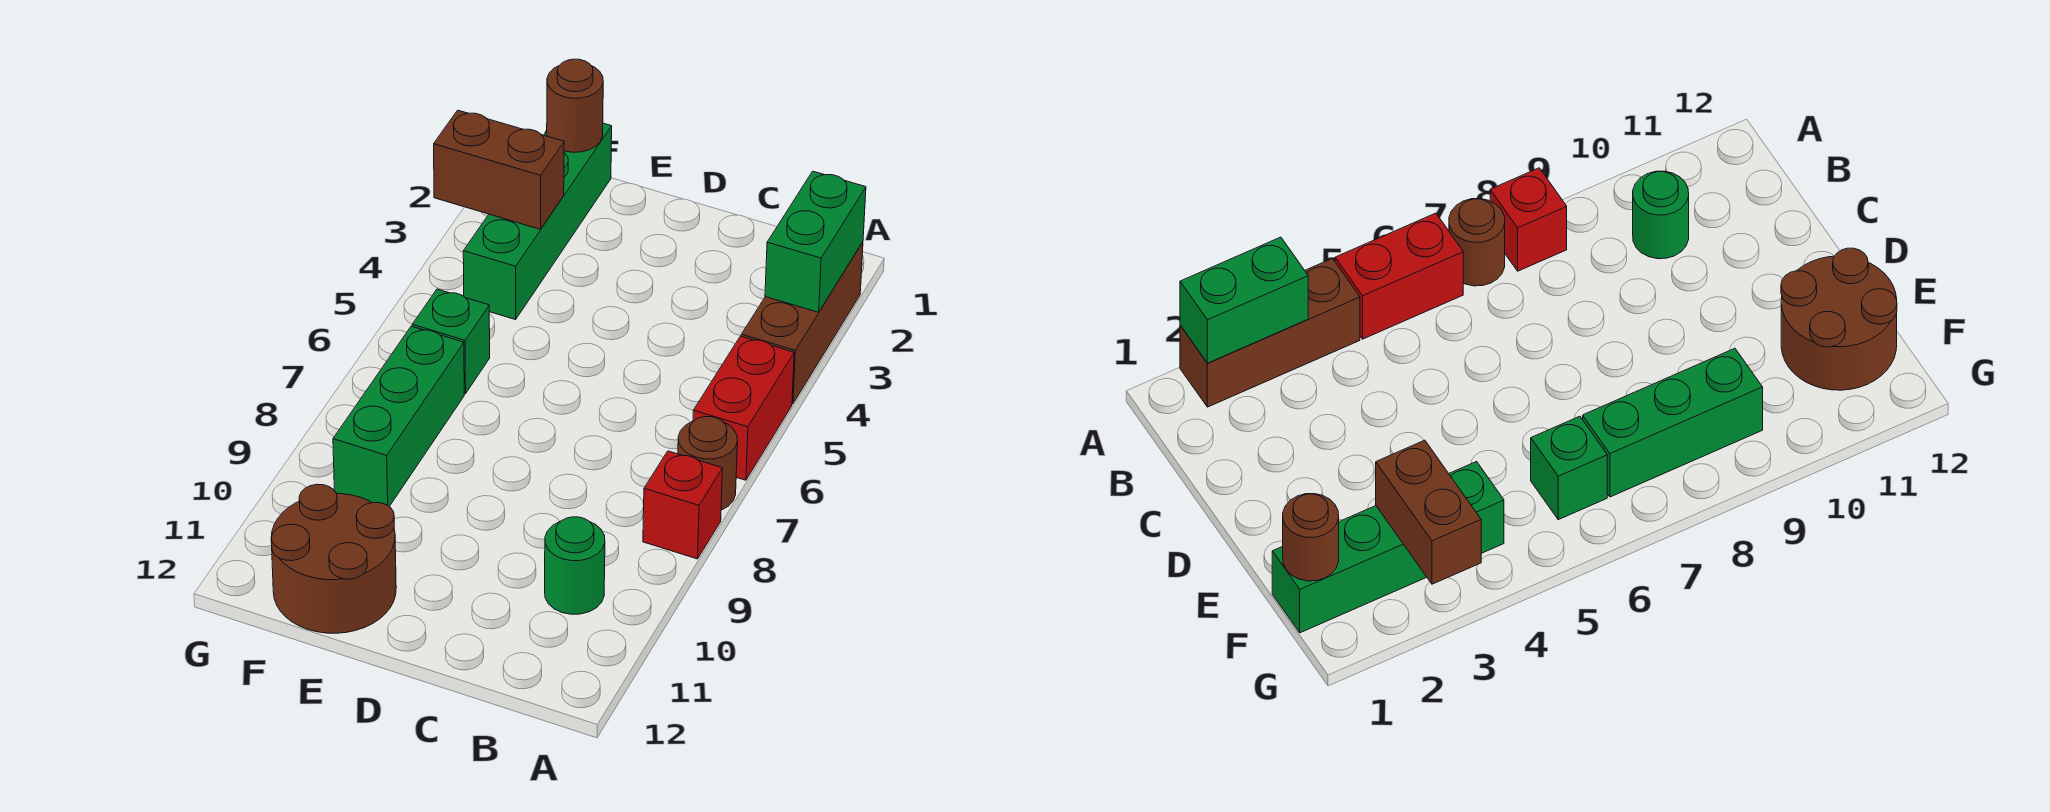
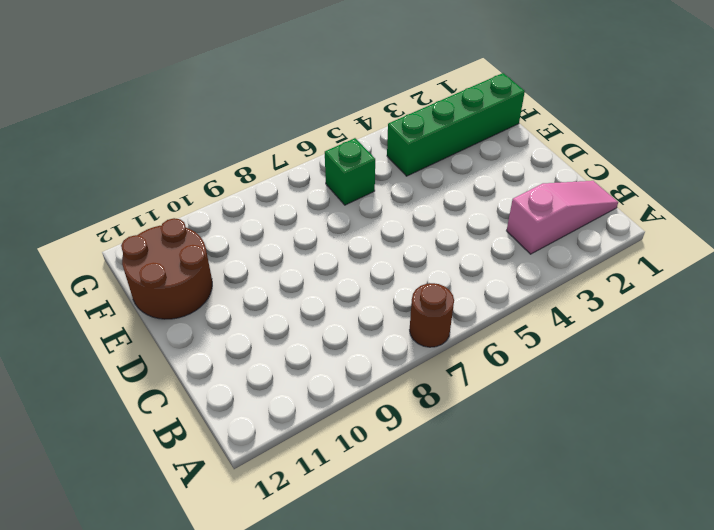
pink slope B1:B3 level 1 top 3 -> none
none -> brown brick A2:A4 level 1
none -> red brick A5:A6 level 1
none -> red brick A8 level 1

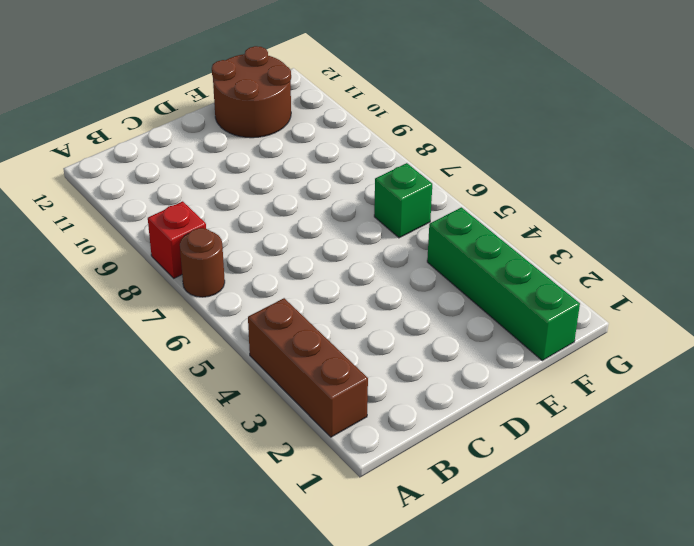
none -> red brick A5:A6 level 1
none -> green round brick B10 level 1
none -> green brick F7:F9 level 1

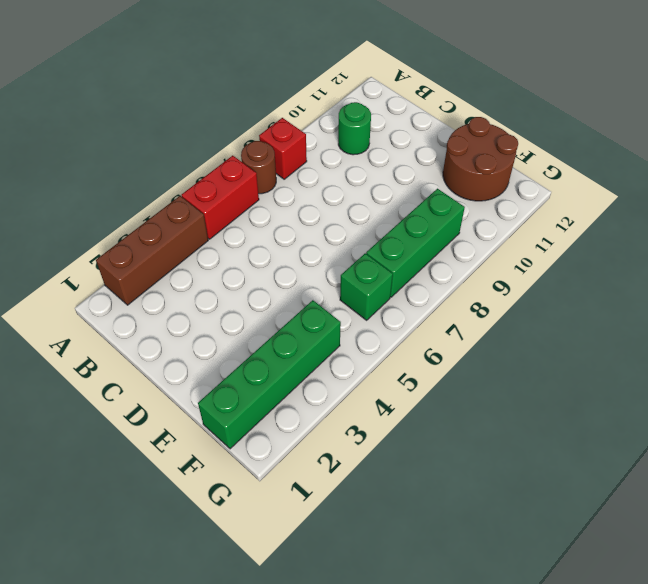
none -> green brick A2:A3 level 2
none -> brown round brick F1 level 2
none -> brown brick F3:G3 level 2

